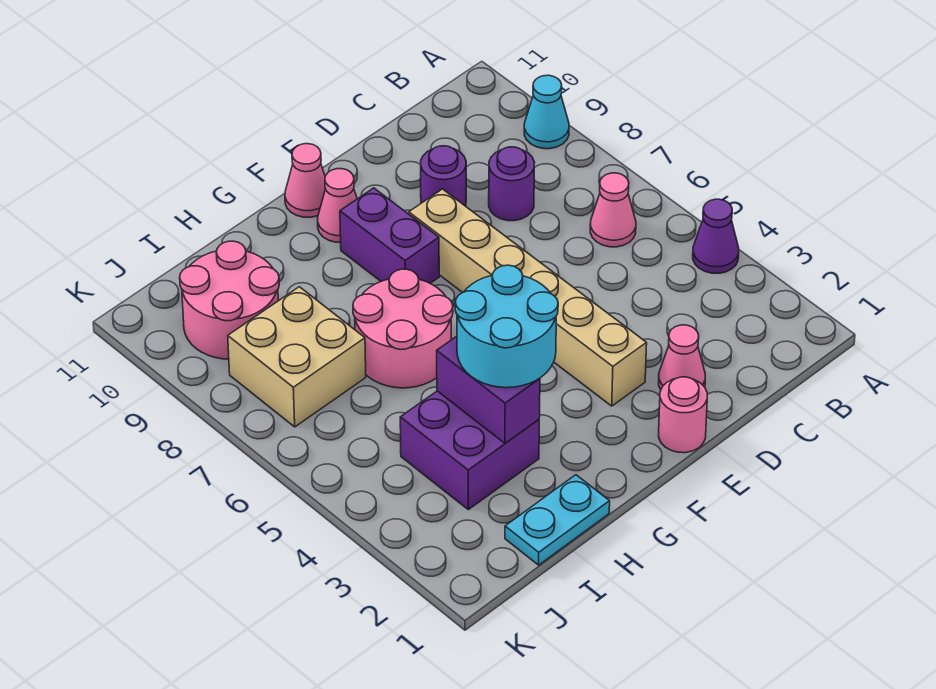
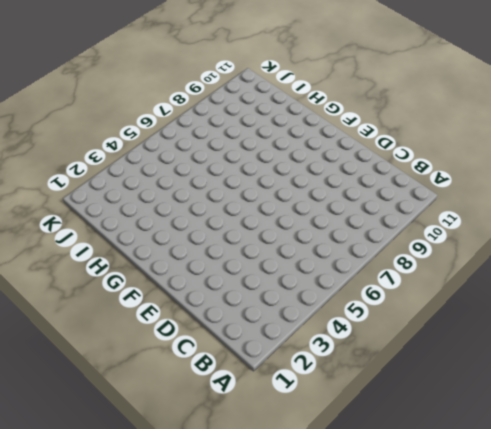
none -> purple cone A4 level 1
none -> cyan cone A9 level 1
none -> pink cone B6 level 1

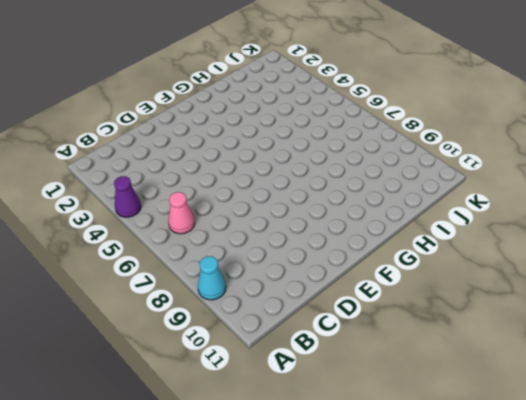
none -> purple round brick C8 level 1
none -> pink cone D2 level 1
none -> purple round brick D9 level 1

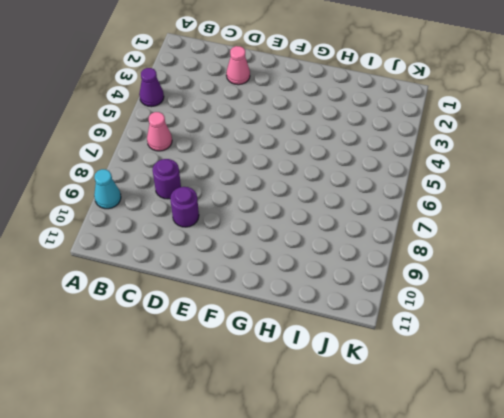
none -> pink round brick E1 level 1
none -> tan brick E3:E8 level 1
none -> purple brick F8:F9 level 1

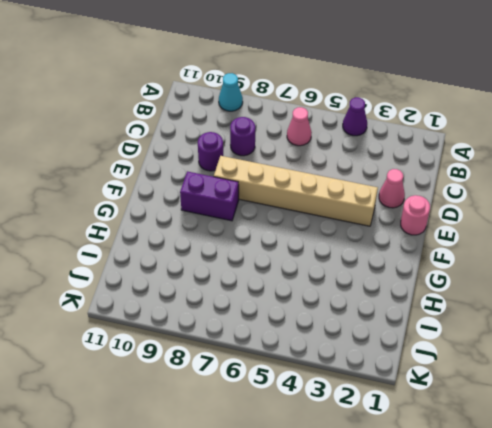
none -> pink cone F10 level 1
none -> pink cone F11 level 1
none -> pink round brick G6:H7 level 1

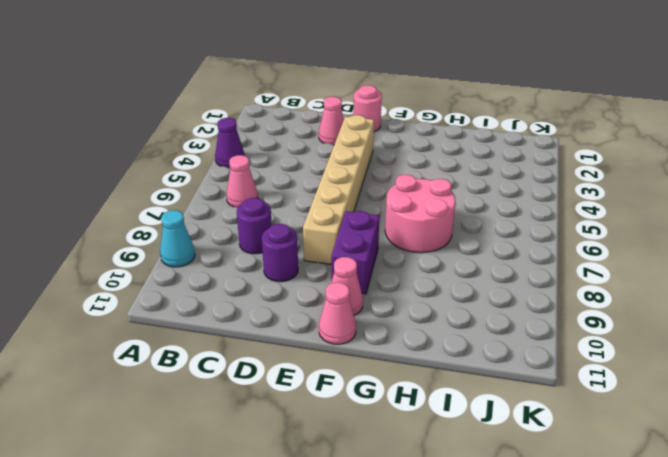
none -> cyan plate H1:I1 level 1
none -> purple brick H3:I4 level 1
none -> tan brick I7:J8 level 1

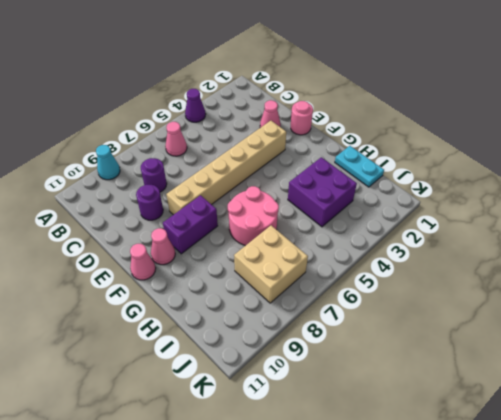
none -> pink round brick I9:J10 level 1
none -> purple brick H3:H4 level 2
none -> cyan round brick G3:H4 level 3

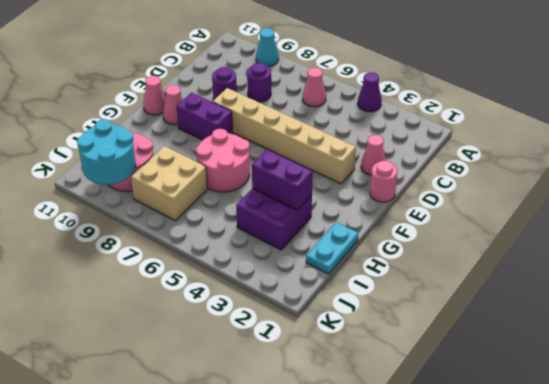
cyan round brick J9:K10 level 2 -> cyan round brick G3:H4 level 3

